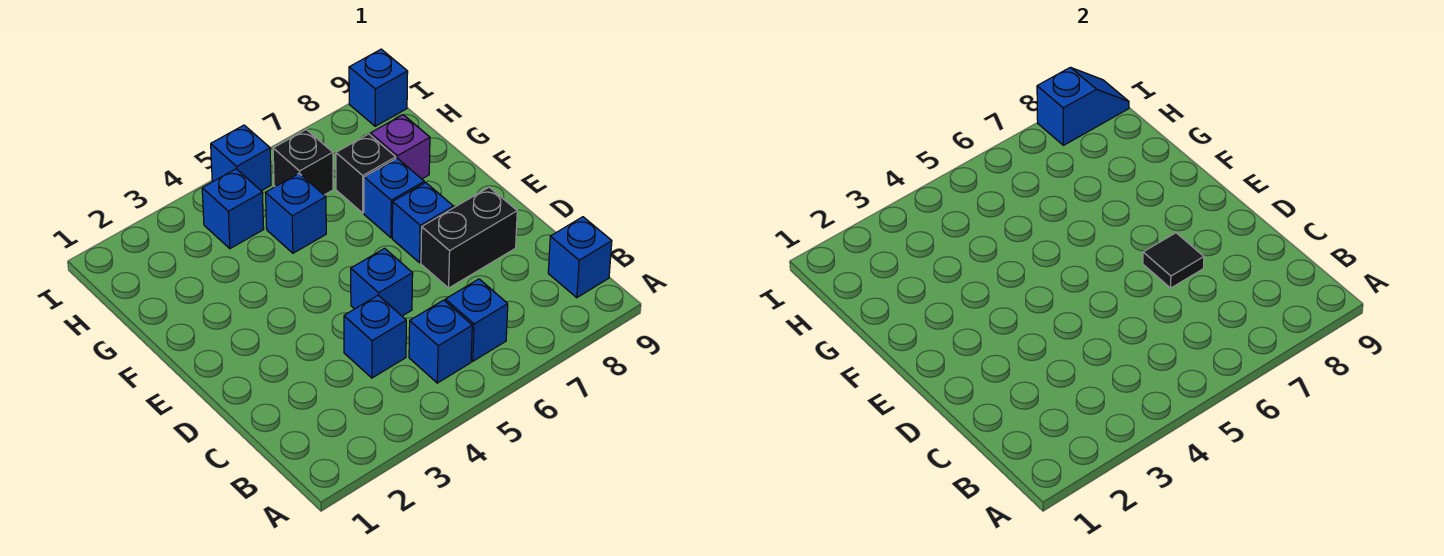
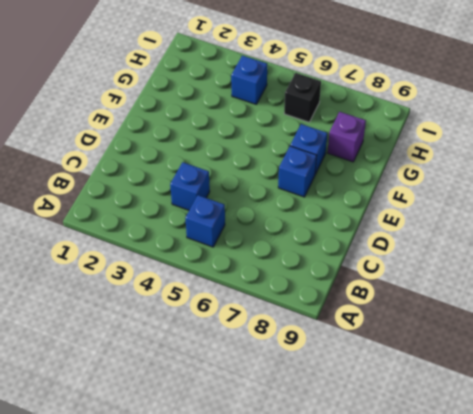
none -> blue brick B6 level 1
none -> blue brick B9 level 1
none -> blue brick D5 level 1

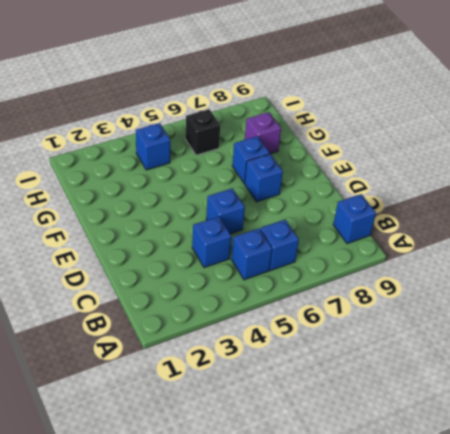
none -> black brick D7:D8 level 1
none -> blue brick G5 level 1
none -> black brick G7 level 1

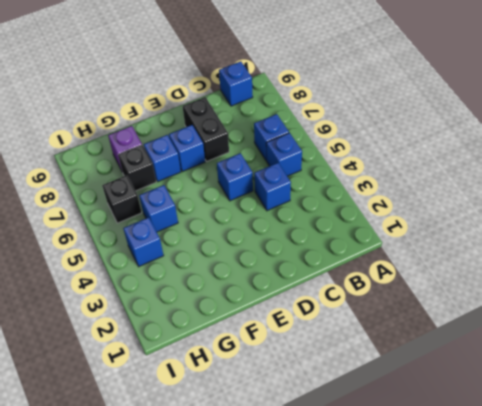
none -> blue brick I5 level 1
none -> blue brick I9 level 1
none -> black tile D7 level 2

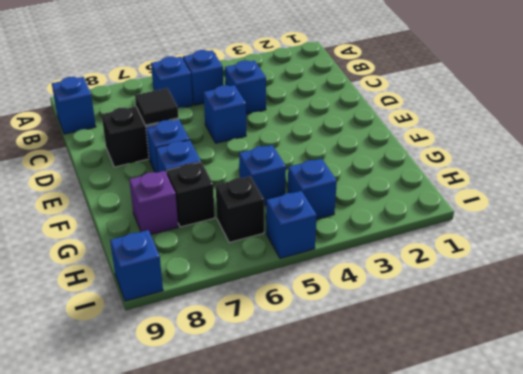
none -> blue slope I8:I9 level 2 top 8

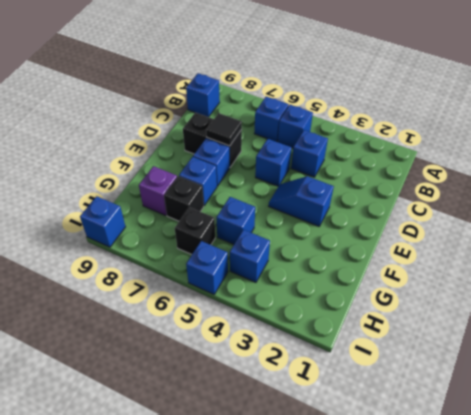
blue slope E3:E4 level 1 top 3 -> blue slope I8:I9 level 2 top 8

